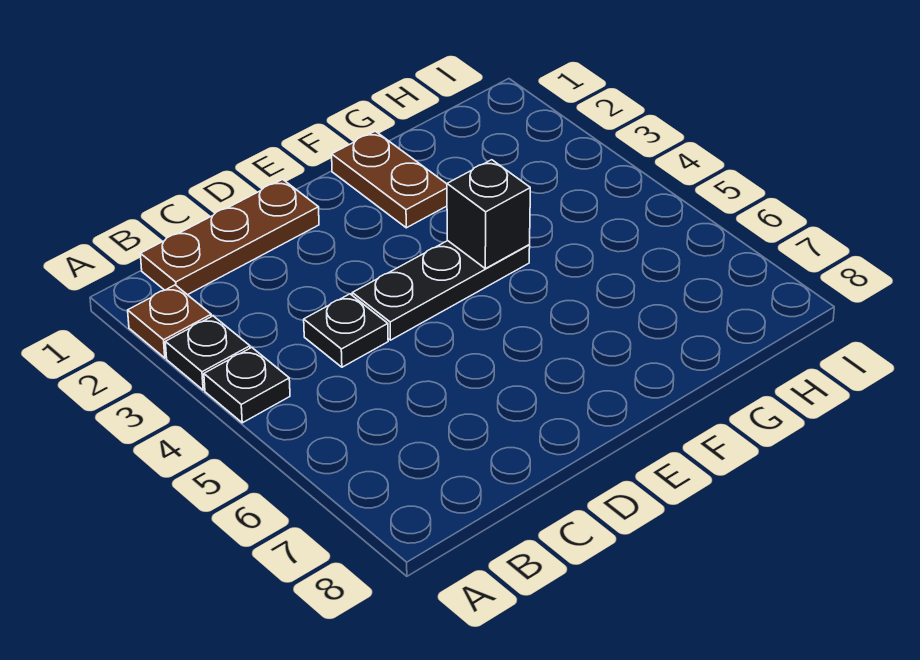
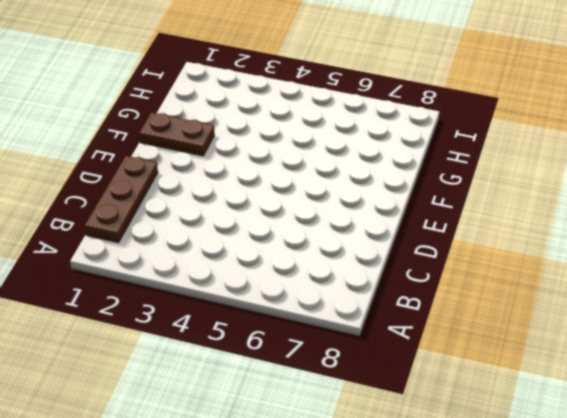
none -> brown plate A2 level 1
none -> black plate A3 level 1

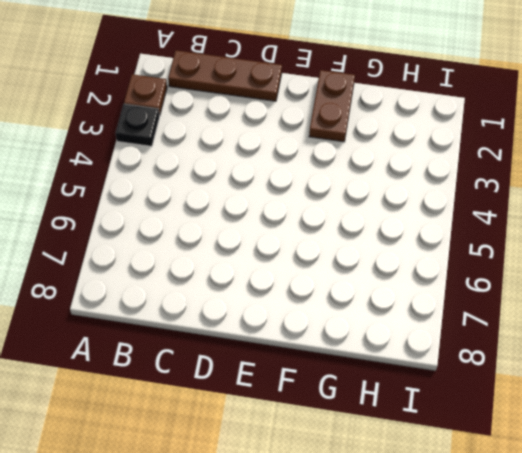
none -> black plate A4 level 1
none -> black plate C4 level 1

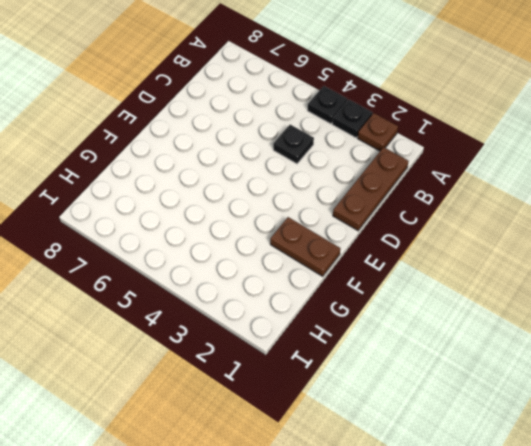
none -> black plate D4:F4 level 1
none -> black brick F4 level 2

